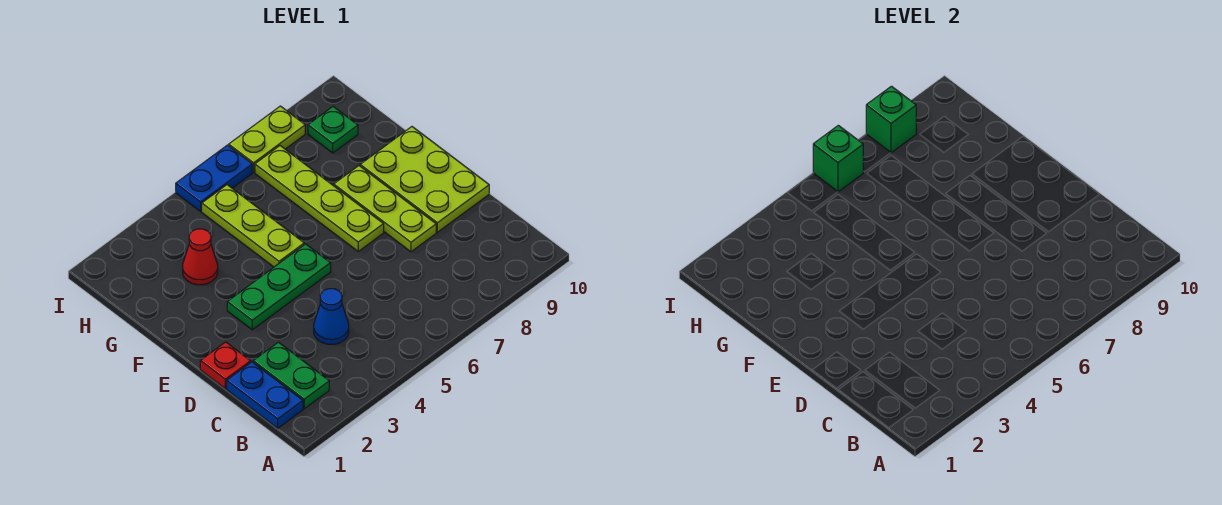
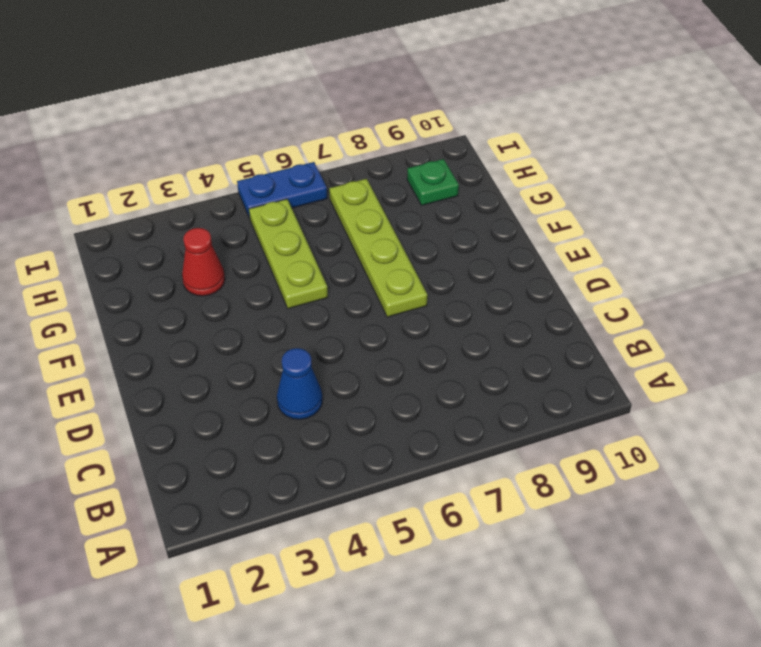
none -> blue plate B1:C1 level 1
none -> green plate B2:C2 level 1
none -> red plate D1 level 1

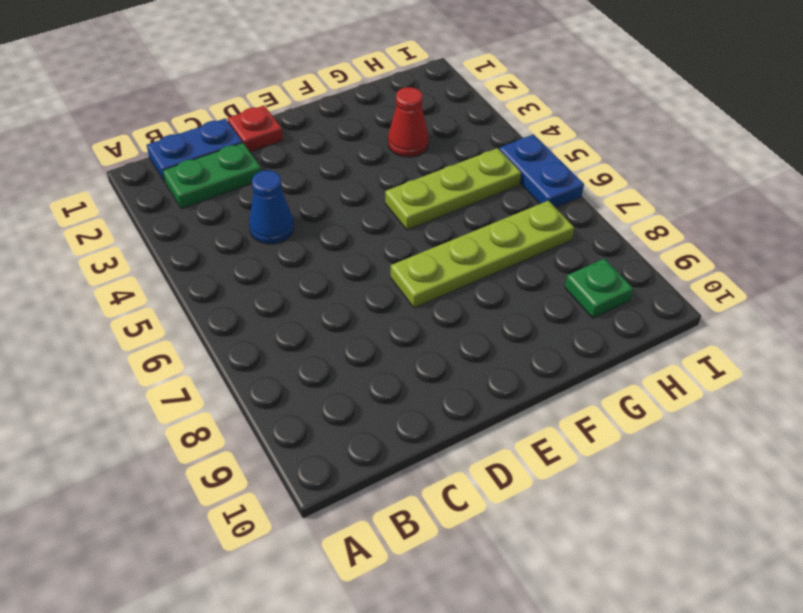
none -> lime plate D8:F8 level 1
none -> lime plate D9:F10 level 1
none -> green plate E3:E5 level 1

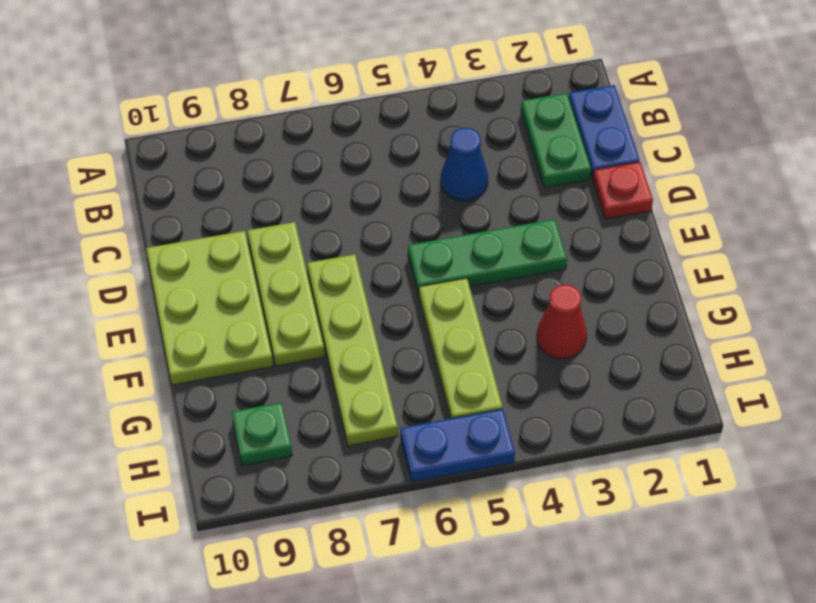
none -> lime plate I7:I8 level 1
none -> green brick I6 level 2
none -> green brick I8 level 2

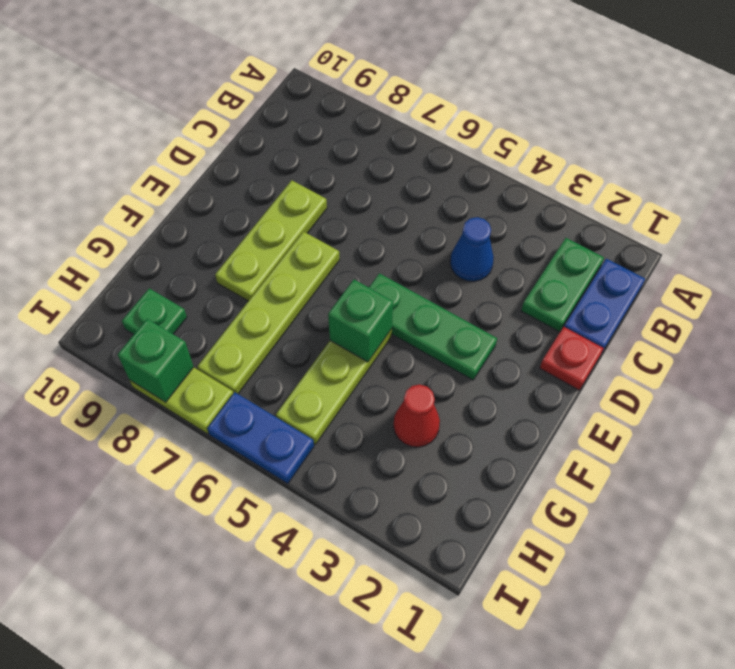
green brick F5 level 2 -> green brick I6 level 2
none -> lime plate D9:F10 level 1

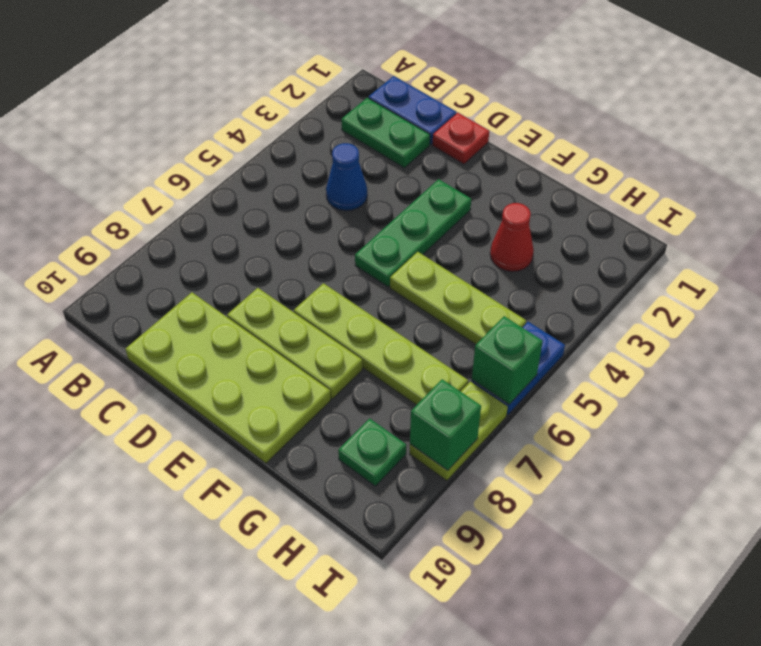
lime plate C9:F10 level 1 -> lime plate D9:F10 level 1

